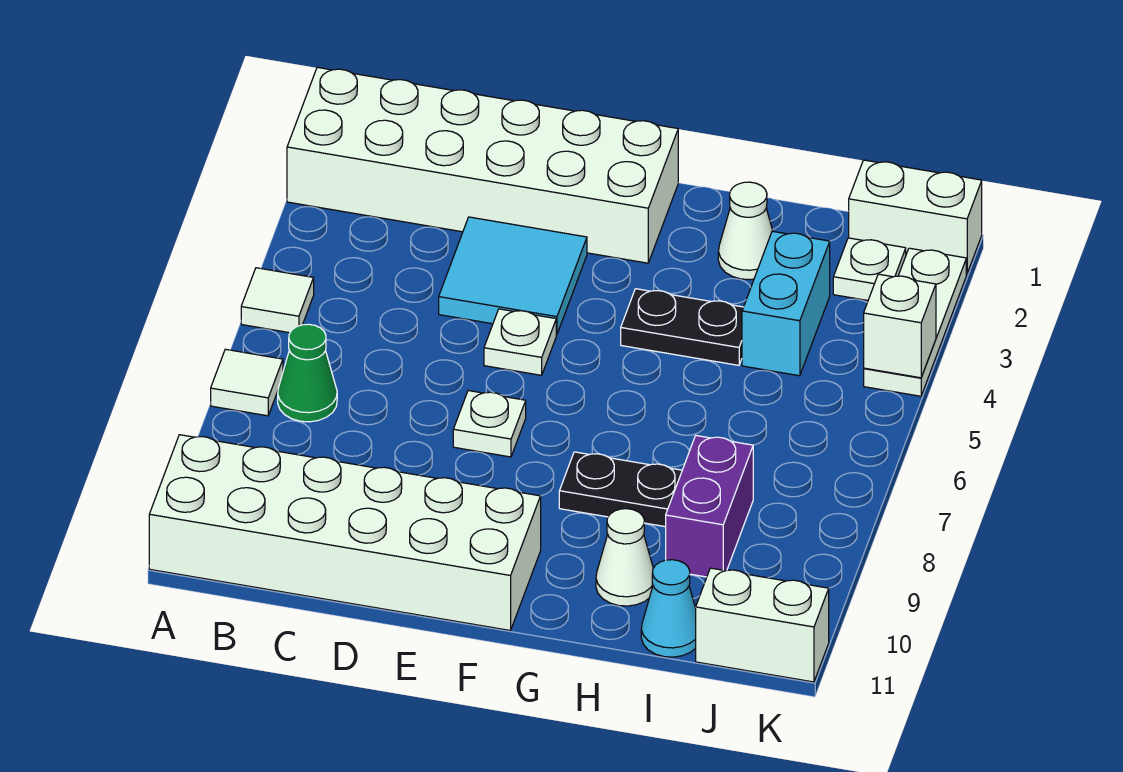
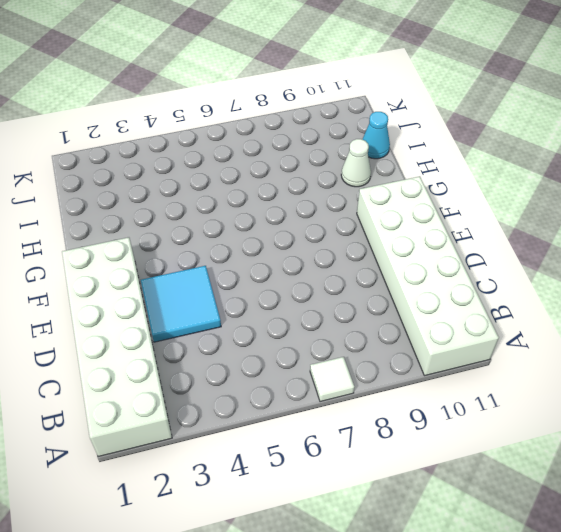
none -> white tile A5 level 1
none -> green cone B7 level 1
none -> white plate E5 level 1

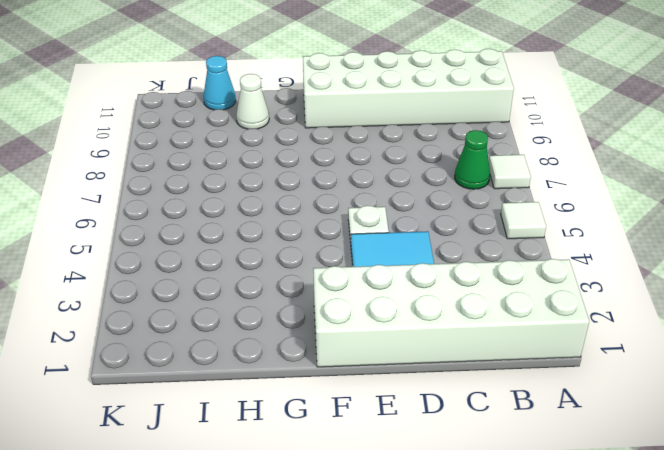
none -> white plate E7 level 1
none -> black plate G4:H4 level 1
none -> black plate G8:H8 level 1

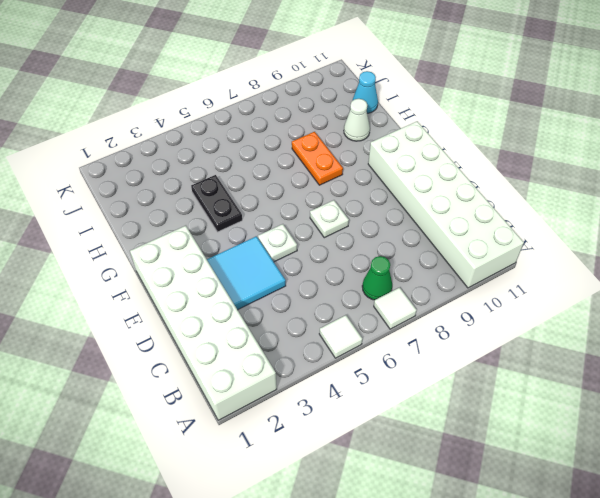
orange plate G8:H8 level 1 -> black plate G8:H8 level 1
none -> white cone H2 level 1
none -> cyan brick I3:I4 level 1
none -> purple brick I8:I9 level 1

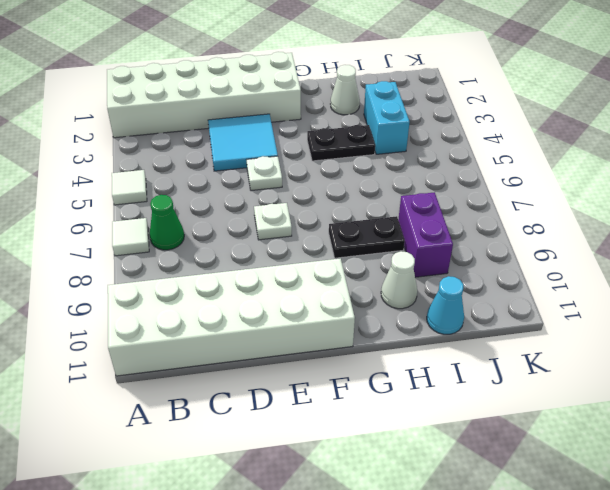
none -> white brick J1:K1 level 1
none -> white plate J2 level 1
none -> white brick J11:K11 level 1

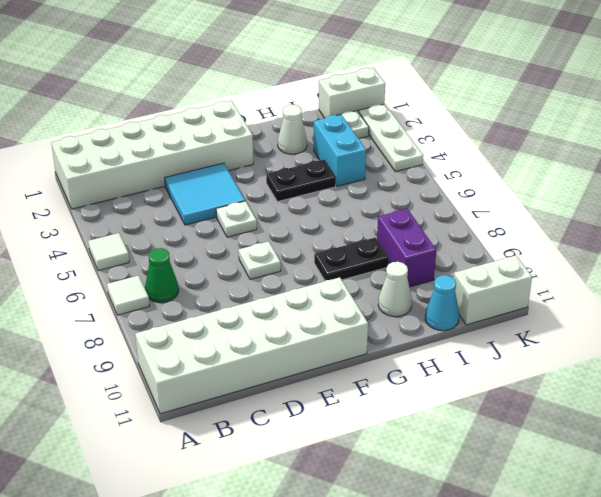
none -> white brick K4 level 2

